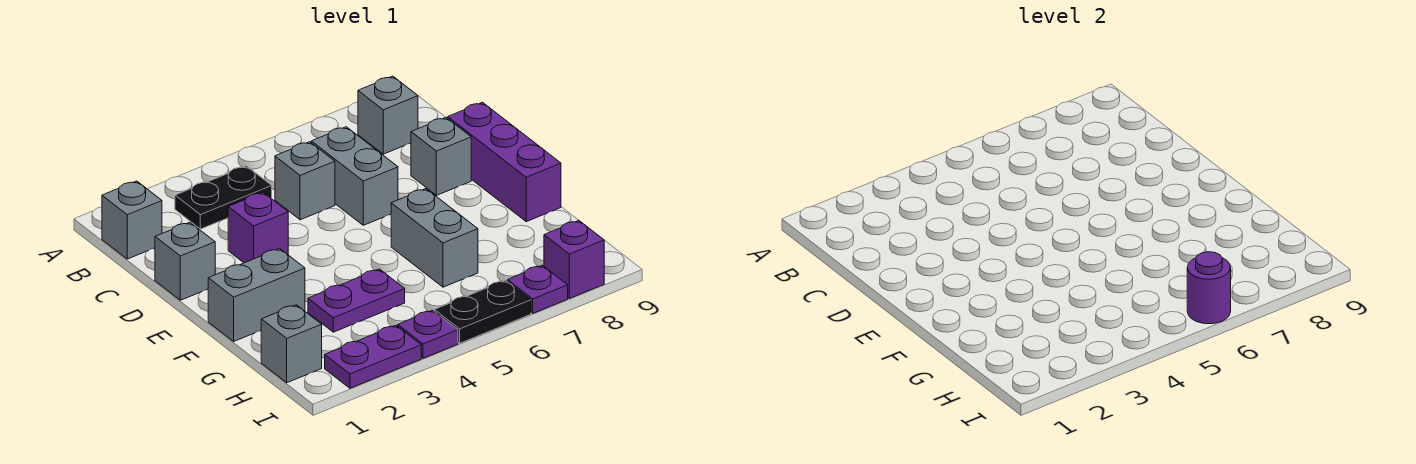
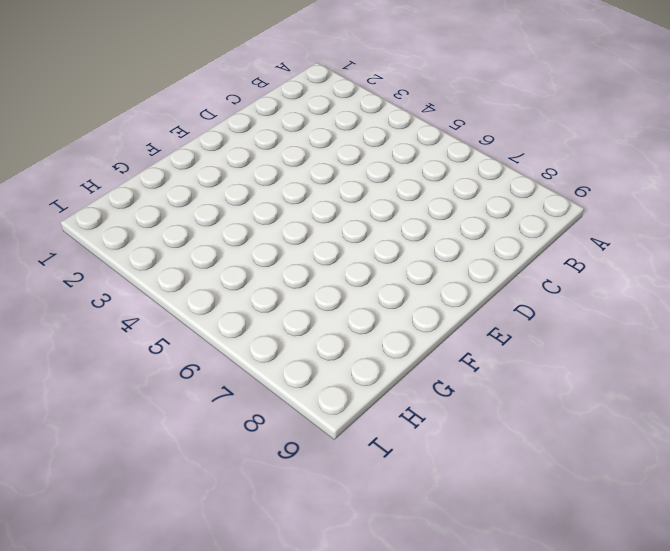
none -> grey brick B1 level 1
none -> black plate B3:B4 level 1
none -> grey brick B8 level 1

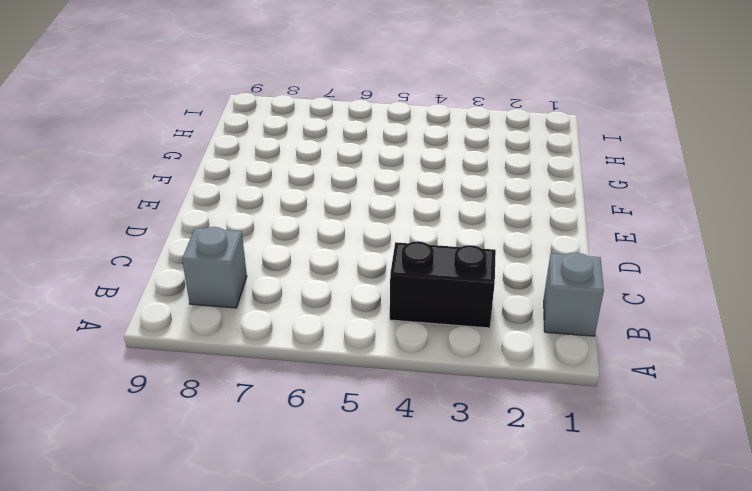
black brick B3:B4 level 1 -> black plate B3:B4 level 1
none -> grey brick C5 level 1
none -> grey brick C6:D6 level 1
none -> grey brick D1 level 1

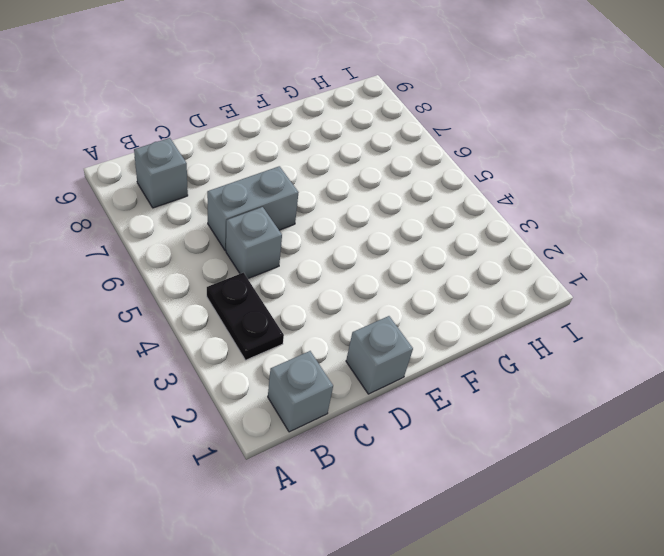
none -> purple brick D3 level 1
none -> grey brick D8 level 1
none -> purple brick D9:F9 level 1

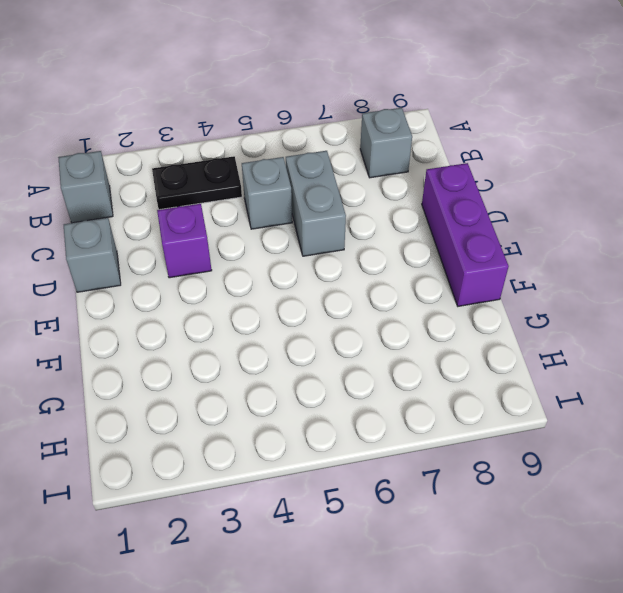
none -> grey brick D8 level 1
none -> grey brick F1:F2 level 1
none -> grey brick F6:G6 level 1

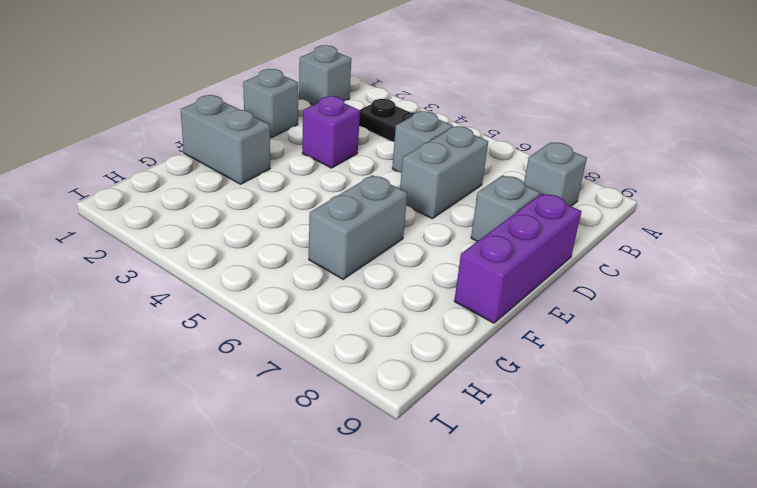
none -> purple plate G3:G4 level 1
none -> grey brick H1 level 1
none -> purple plate I2:I3 level 1

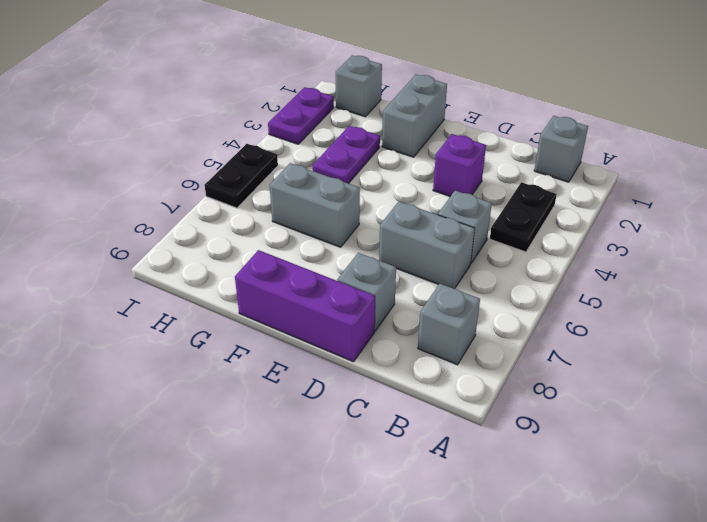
none -> grey brick D1 level 1
none -> purple plate I4 level 1
none -> purple plate I7 level 1

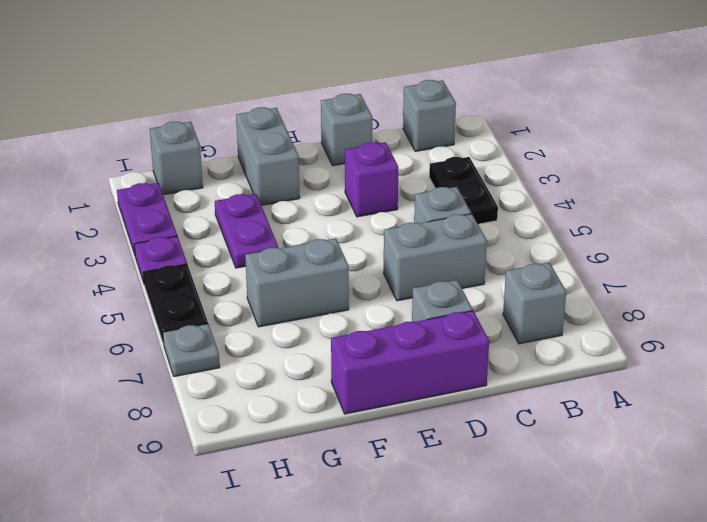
grey plate I7 level 1 -> purple plate I7 level 1
none -> purple brick I8 level 1
none -> purple round brick I6 level 2

